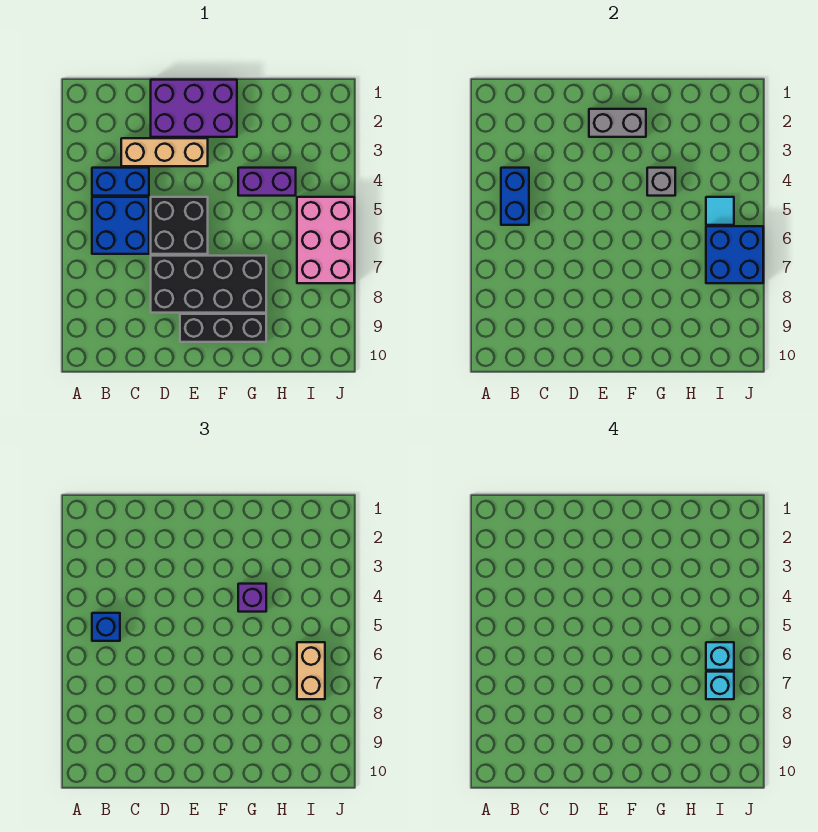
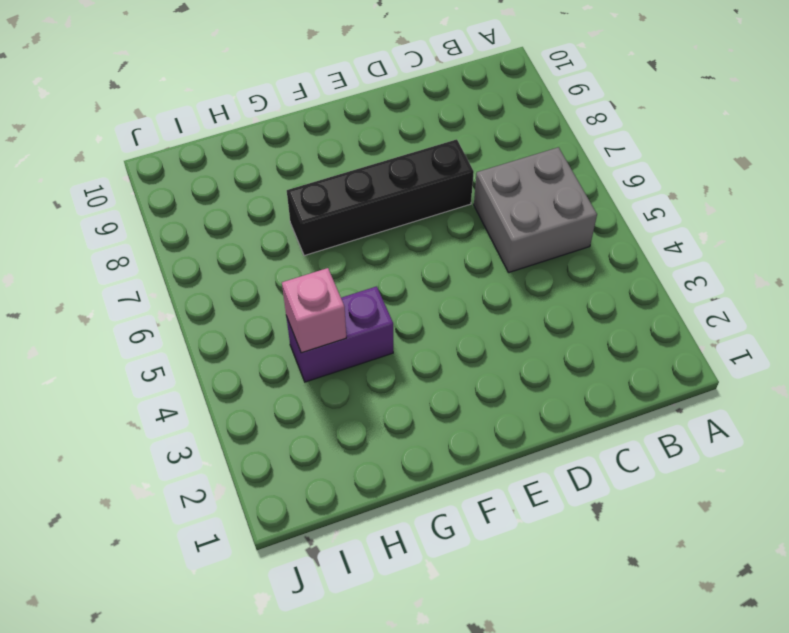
grey brick B5:C6 level 1 -> blue brick B5:C6 level 1
black brick D7:G7 level 1 -> black brick D7:G8 level 1
pink brick H4 level 2 -> none
none -> blue brick B4:C4 level 1
none -> tan brick C3:E3 level 1
none -> purple brick D1:F2 level 1

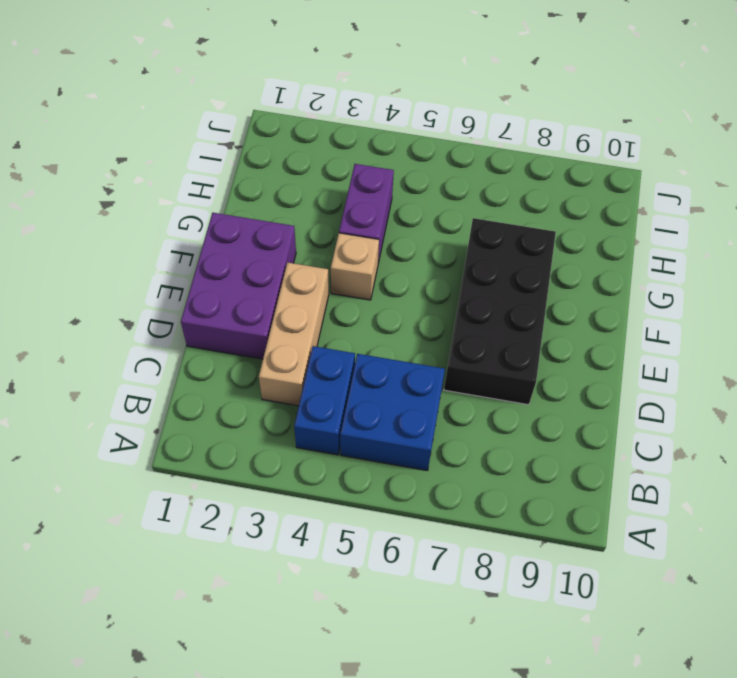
tan brick F4 level 1 -> none
none -> black brick D5:E6 level 1
none -> black brick E9:G9 level 1
none -> pink brick I5:J7 level 1

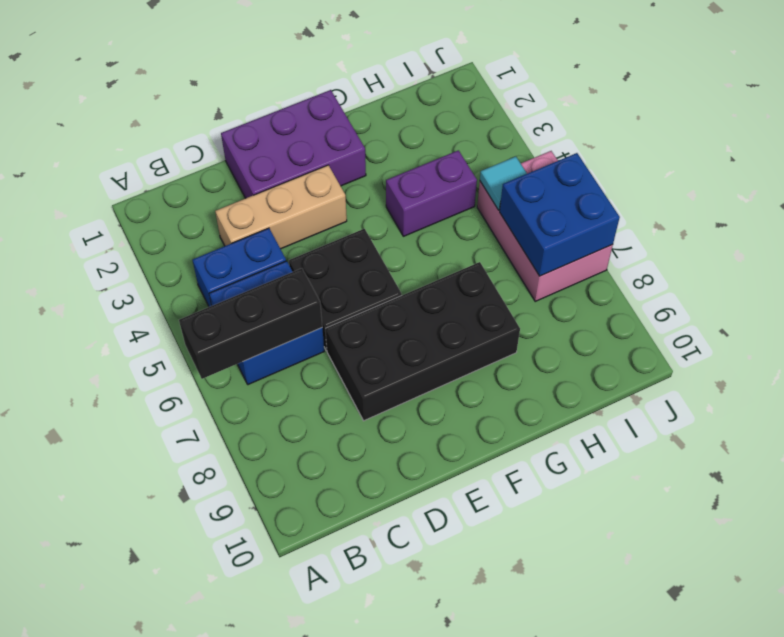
black brick A6:C6 level 2 -> black brick E9:G9 level 1
none -> blue brick B4:B5 level 2
none -> grey brick E2:F2 level 2
none -> grey brick G4 level 2

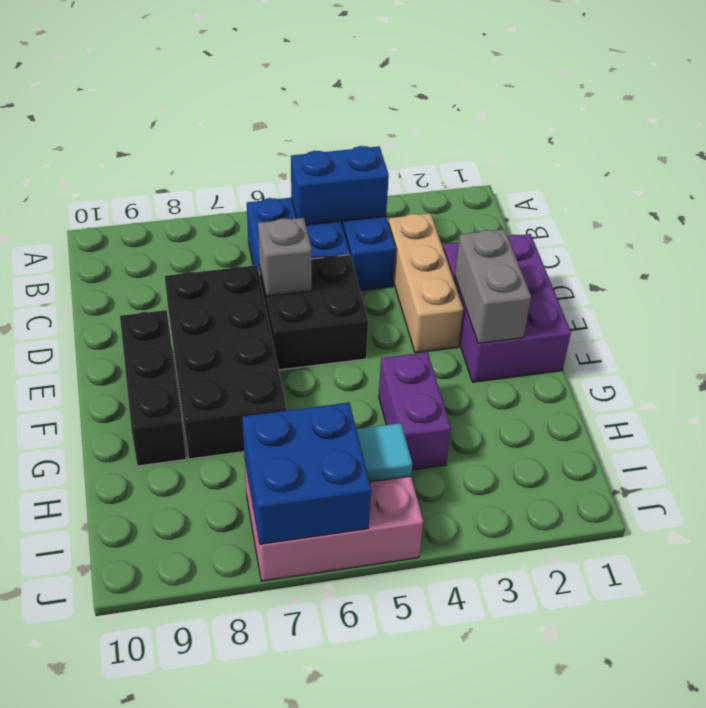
grey brick D6 level 2 -> grey brick G4 level 2
none -> blue brick B5 level 3
none -> purple brick G4 level 3
none -> tan brick I6:I7 level 3

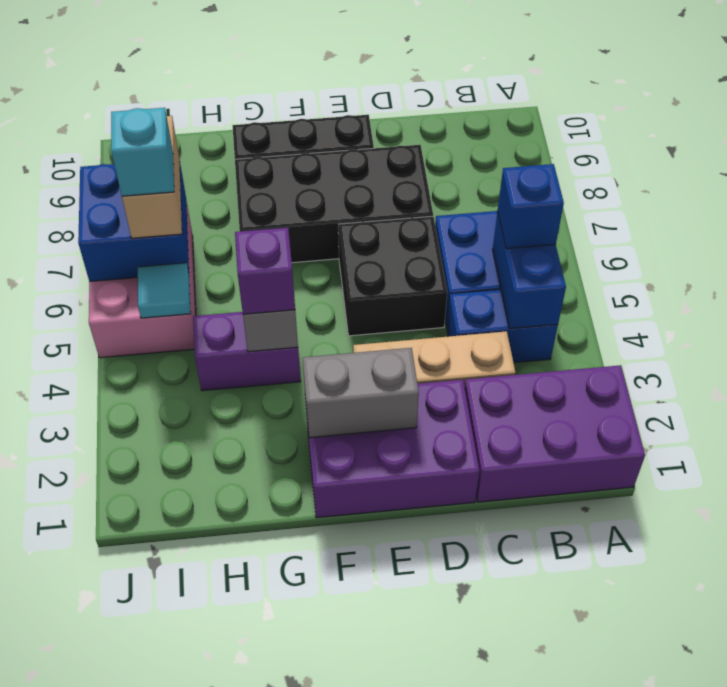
purple brick A1:C2 level 1 -> none
none -> cyan brick I7 level 4

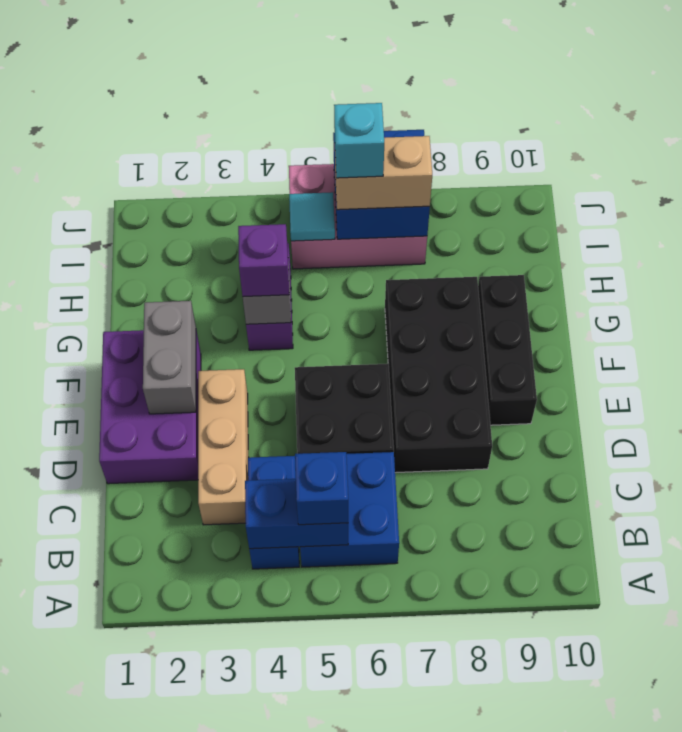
none -> cyan brick I7 level 4

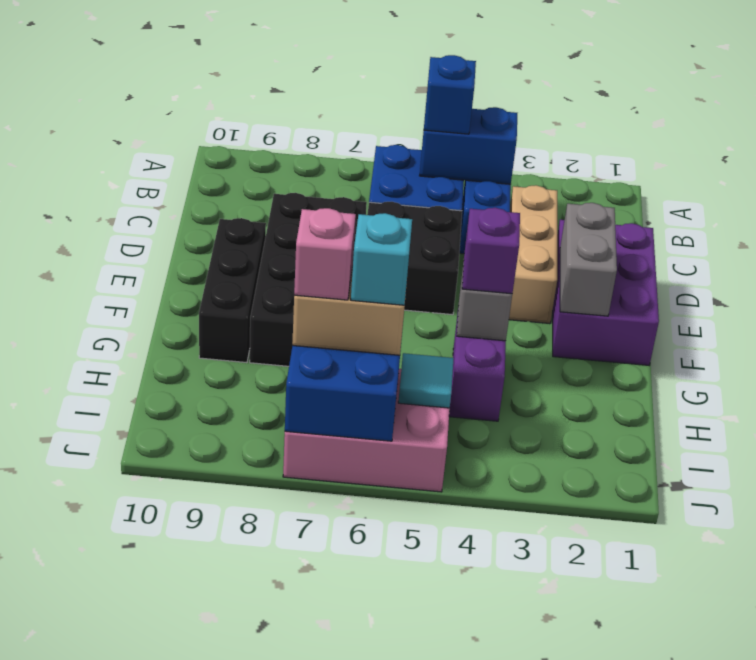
pink brick I7 level 4 -> cyan brick I7 level 4

